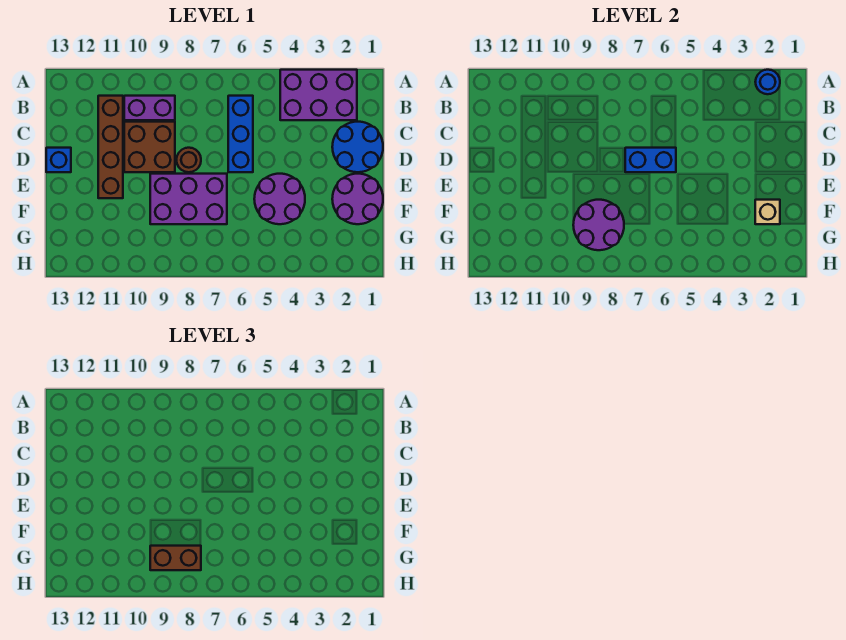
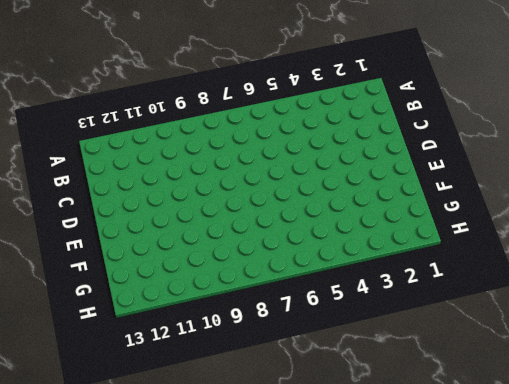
none -> purple brick A2:B4 level 1
none -> blue brick B6:D6 level 1
none -> purple brick B9:B10 level 1

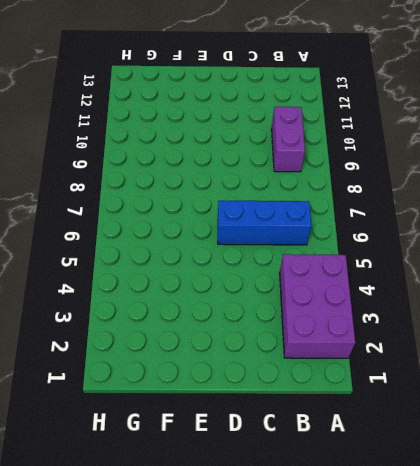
none -> brown brick B11:E11 level 1
none -> blue round brick C1:D2 level 1
none -> brown brick C9:D10 level 1

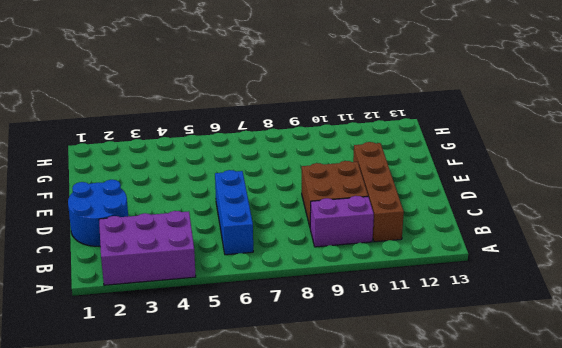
none -> brown round brick D8 level 1
none -> blue brick D13 level 1
none -> purple round brick E1:F2 level 1

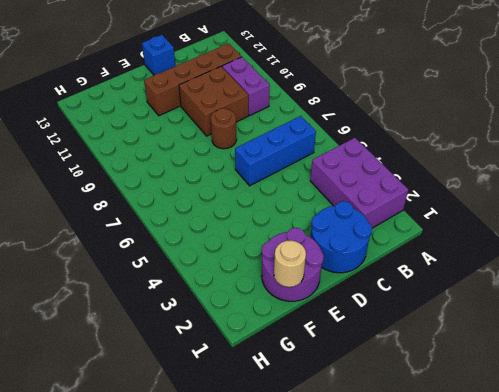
tan round brick F1 level 2 -> none
none -> purple round brick E4:F5 level 1
none -> purple brick E7:F9 level 1
none -> blue round brick A2 level 2

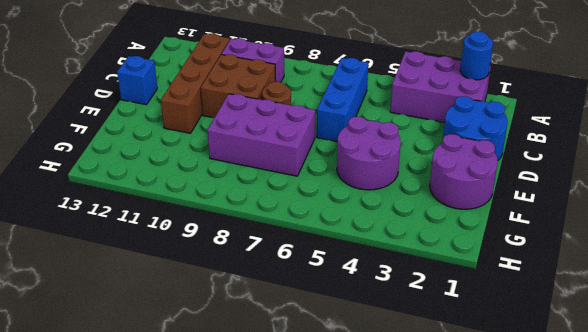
none -> blue brick D6:D7 level 2
none -> tan brick F2 level 2
none -> purple round brick F8:G9 level 2

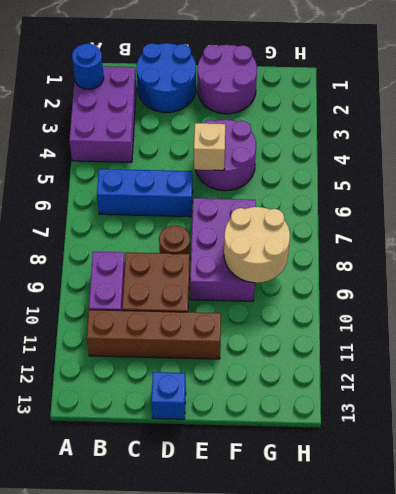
tan brick E5 level 2 -> tan brick F2 level 2
tan round brick F8:G9 level 2 -> purple round brick F8:G9 level 2
none -> blue brick D6:D7 level 2
none -> brown brick G8:G9 level 3

